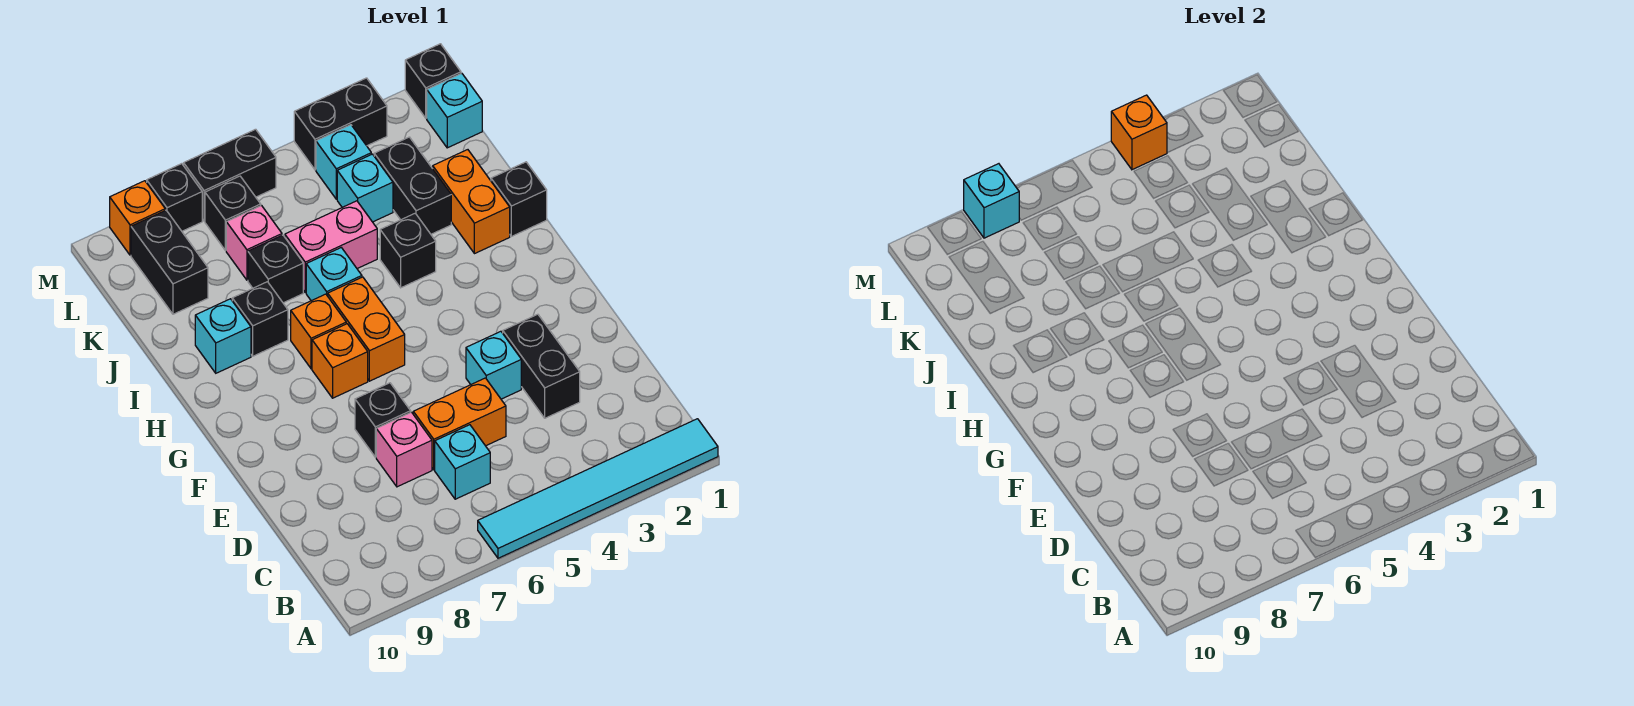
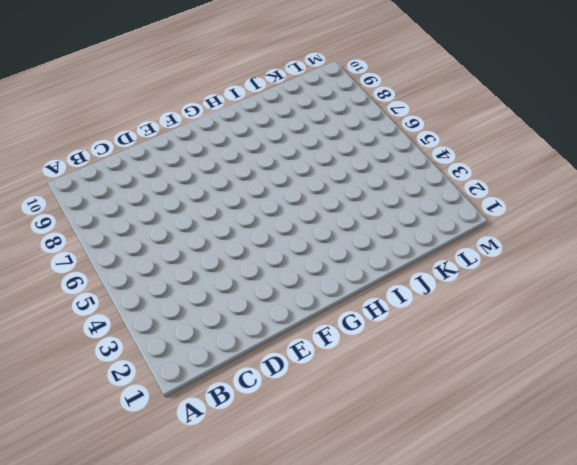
none -> cyan tile A1:A6 level 1
none -> cyan brick C6 level 1
none -> black brick D3:E3 level 1
none -> orange brick D5:D6 level 1

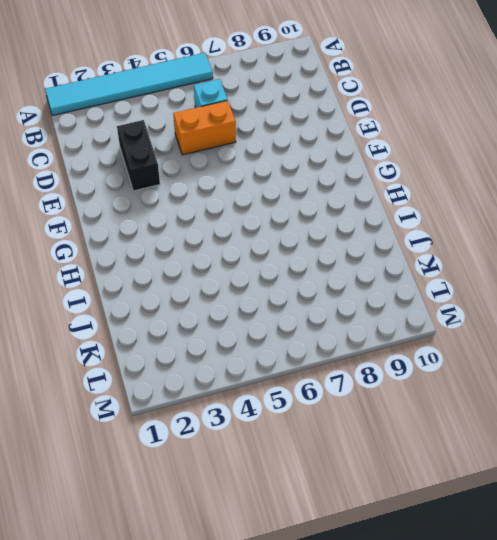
none -> pink brick D7 level 1
none -> cyan brick E4 level 1
none -> black brick E7 level 1
none -> orange brick G6:H6 level 1

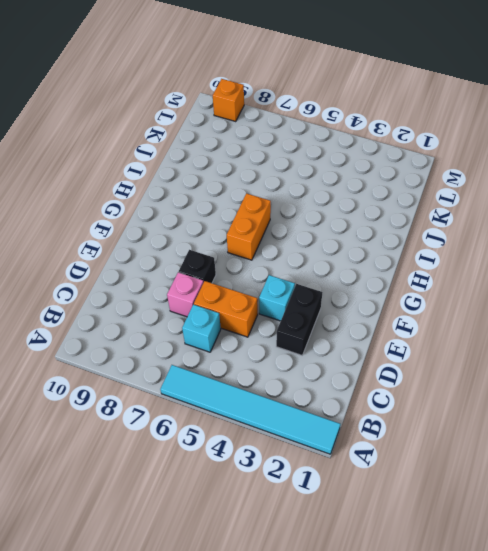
none -> orange brick G7 level 1
none -> orange brick H7 level 1
none -> black brick I1 level 1
none -> orange brick I2:J2 level 1

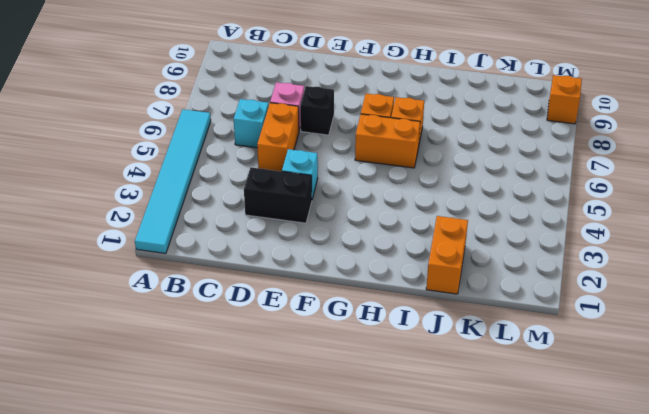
orange brick J1:J2 level 1 -> orange brick I2:J2 level 1
none -> black brick I1 level 1
none -> black brick I4 level 1
none -> cyan brick I6 level 1
none -> black brick I8 level 1

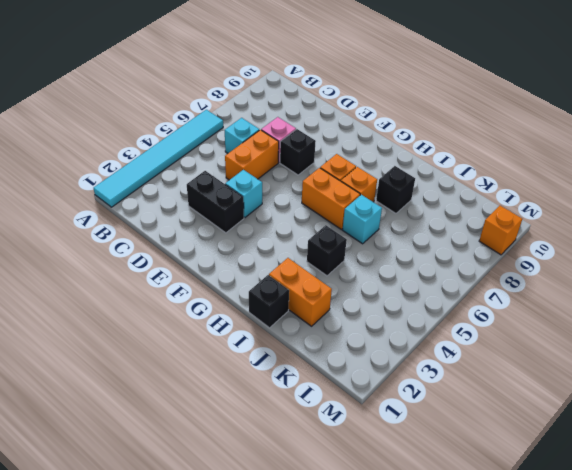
none -> cyan brick I9 level 1
none -> black brick J3:K3 level 1
none -> pink brick J5:J6 level 1
none -> black brick J7 level 1

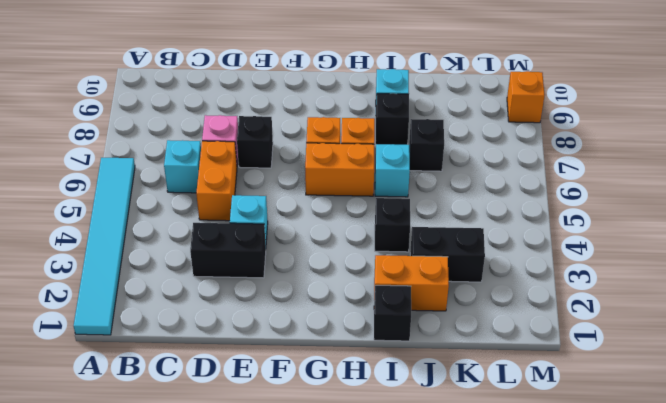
none -> pink brick J5:J6 level 1
none -> cyan brick K4 level 1
none -> pink brick K7 level 1
none -> black brick K9:L9 level 1

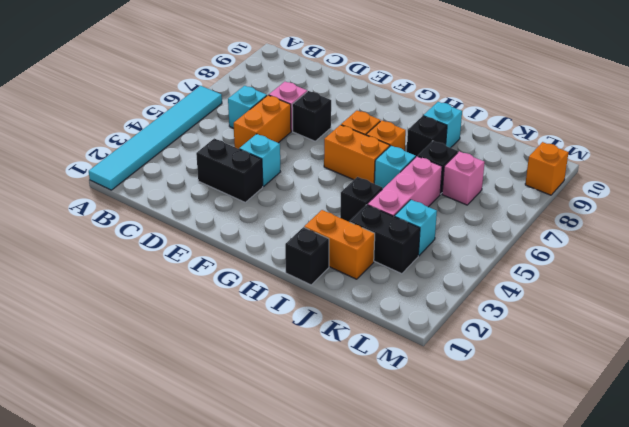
pink brick J4:J6 level 1 -> pink brick J5:J6 level 1
none -> black brick K9:L9 level 1
none -> cyan brick L1 level 1
none -> cyan brick L4 level 1
none -> black brick L7 level 1

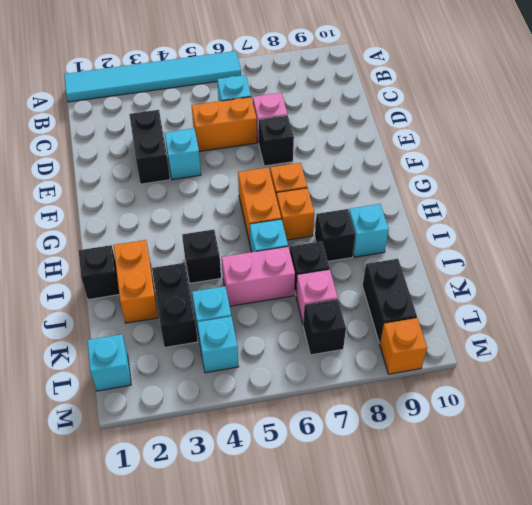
none -> black brick M1 level 1
none -> black brick M3:M4 level 1
none -> black brick M6:M7 level 1
none -> black brick M8 level 1

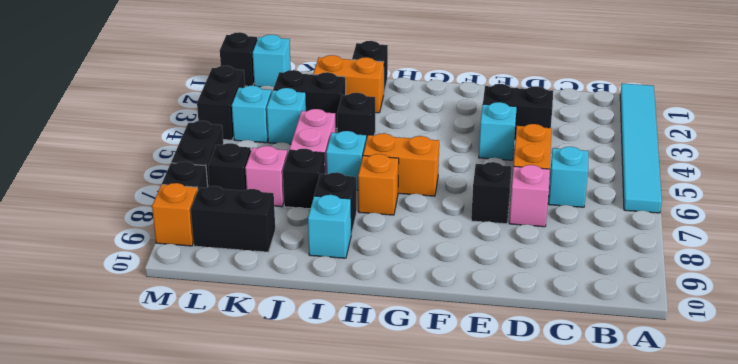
none -> orange brick G7 level 1
none -> orange brick M4 level 2
none -> cyan brick M8 level 2

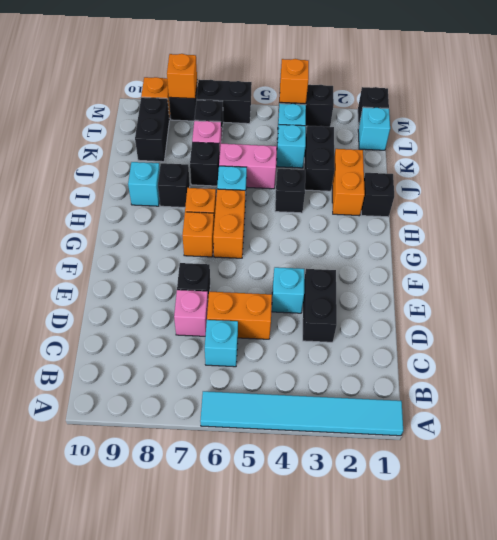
orange brick M8 level 2 -> cyan brick M8 level 2

